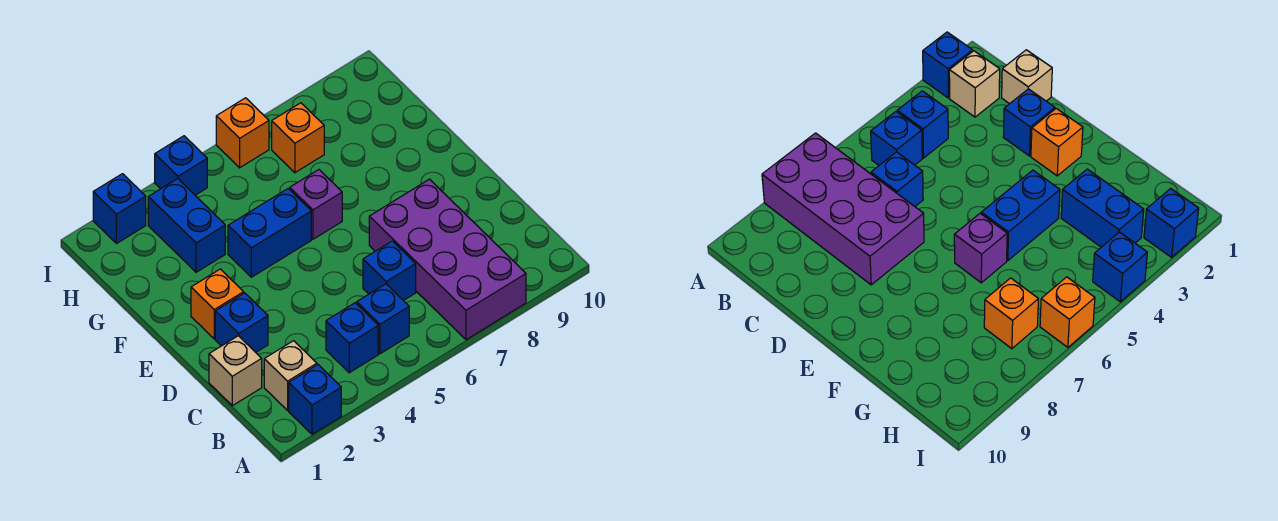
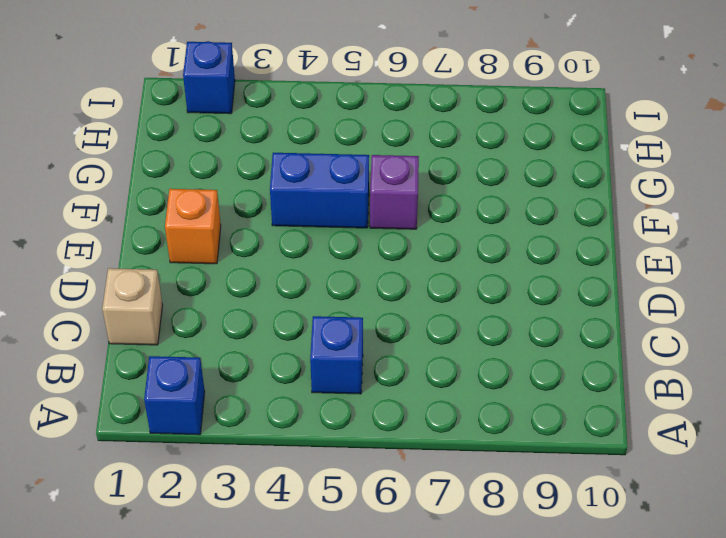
none -> purple brick A7:D8 level 1
none -> tan brick B2 level 1
none -> blue brick B4 level 1

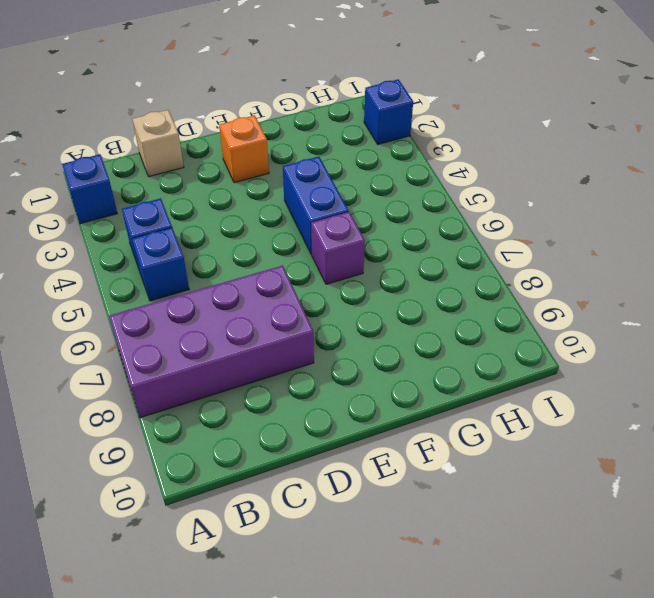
none -> tan brick B2 level 1
none -> blue brick C6 level 1
none -> blue brick D2 level 1

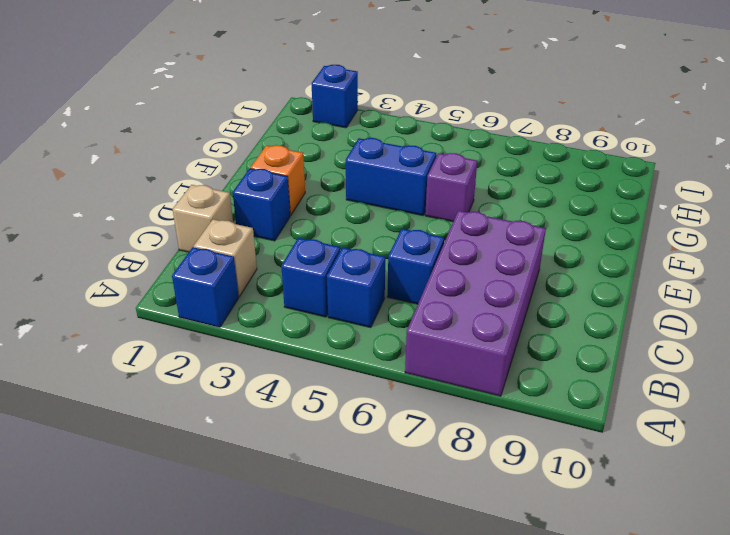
none -> blue brick G3:H3 level 1
none -> orange brick H7 level 1
none -> blue brick I4 level 1

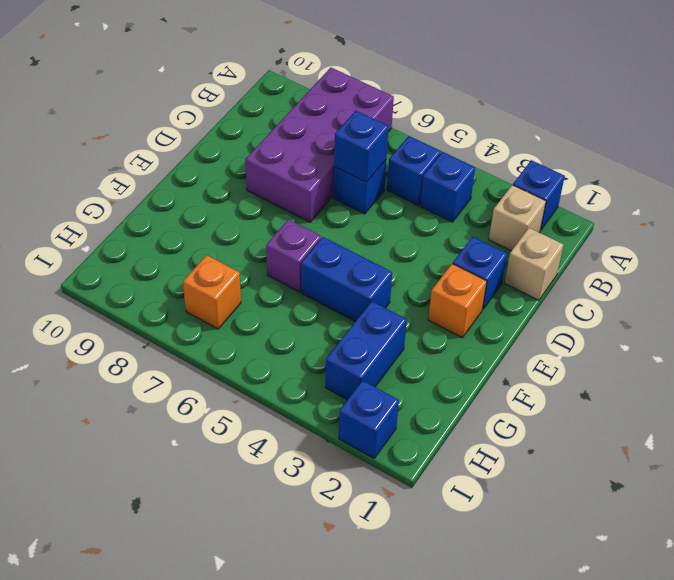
blue brick C6 level 2 -> blue brick I4 level 1
none -> orange brick I6 level 1

